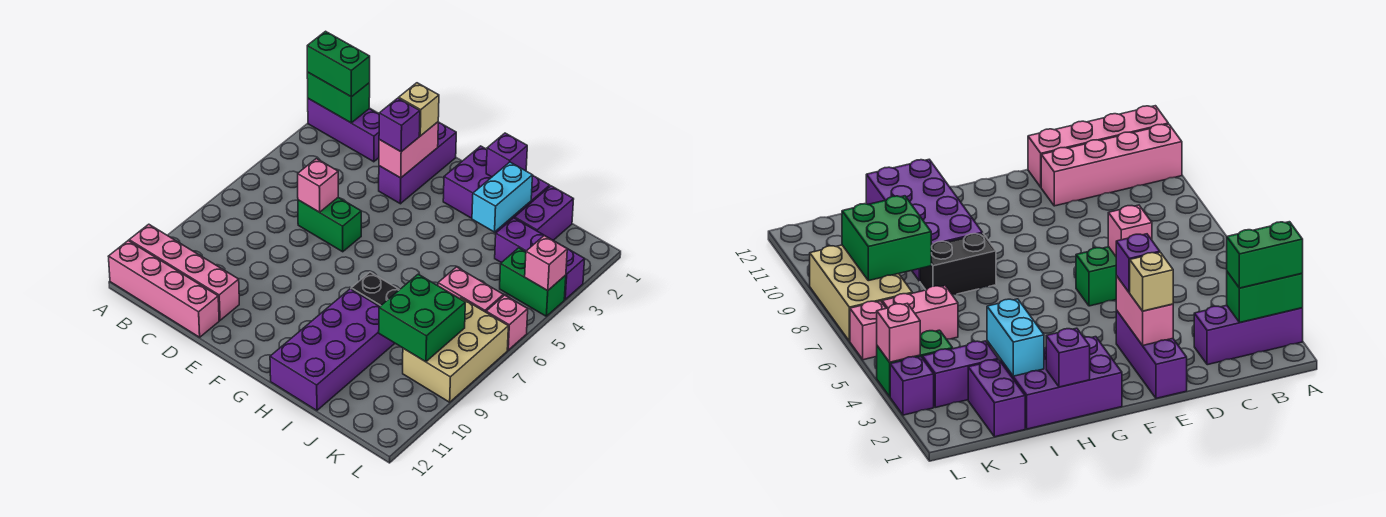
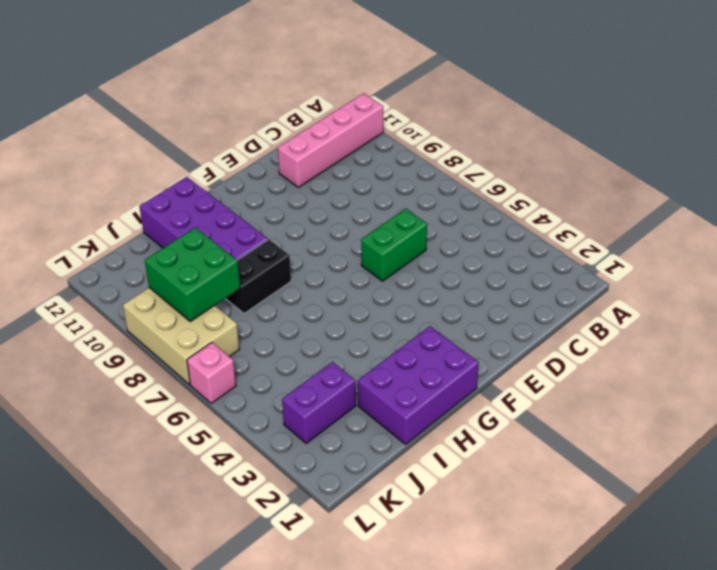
none -> purple brick A2:C2 level 1
none -> pink brick A12:D12 level 1
none -> purple brick E1:E3 level 1

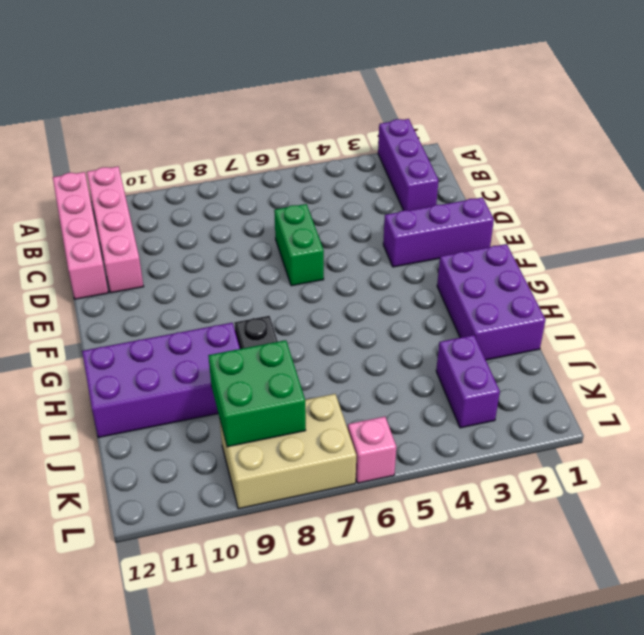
none -> purple brick J1:J2 level 1
none -> pink brick J6:K6 level 1
none -> green brick K4:L4 level 1

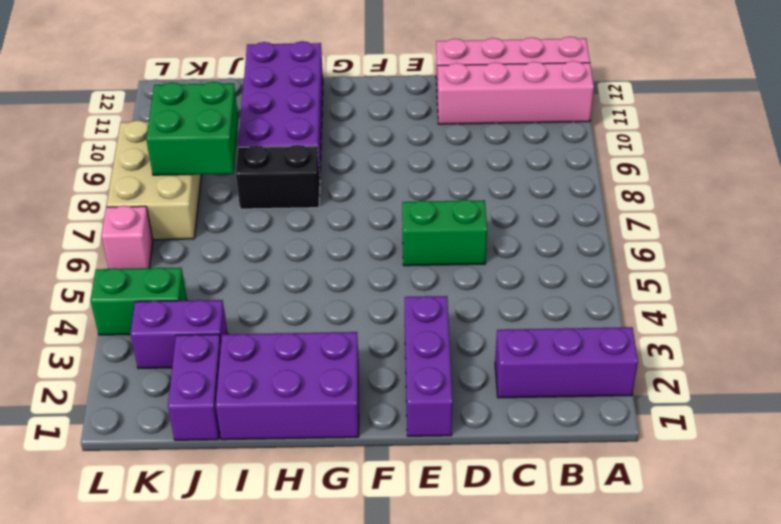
none -> pink brick J6:K6 level 1
none -> purple brick L3 level 1
none -> green brick A2:B2 level 2

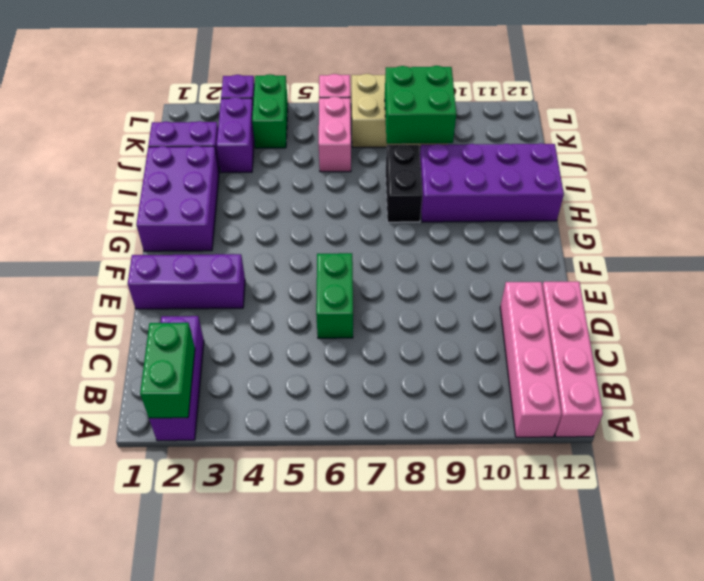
none -> pink brick D6 level 2
none -> pink brick E2:E3 level 2
none -> purple brick H1 level 2

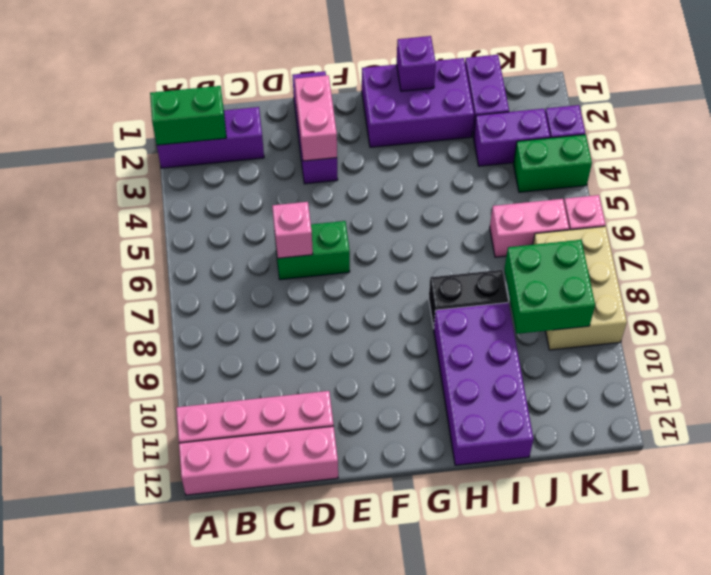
none -> cyan brick I2:I3 level 2
none -> pink brick L4 level 2
none -> green brick A2:B2 level 3

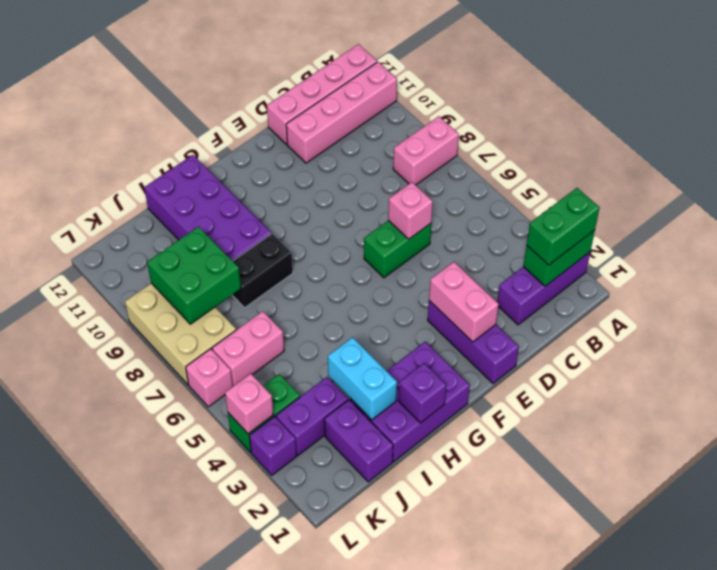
pink brick A8:B8 level 1 -> none
none -> tan brick E2 level 3
none -> purple brick E3 level 3

